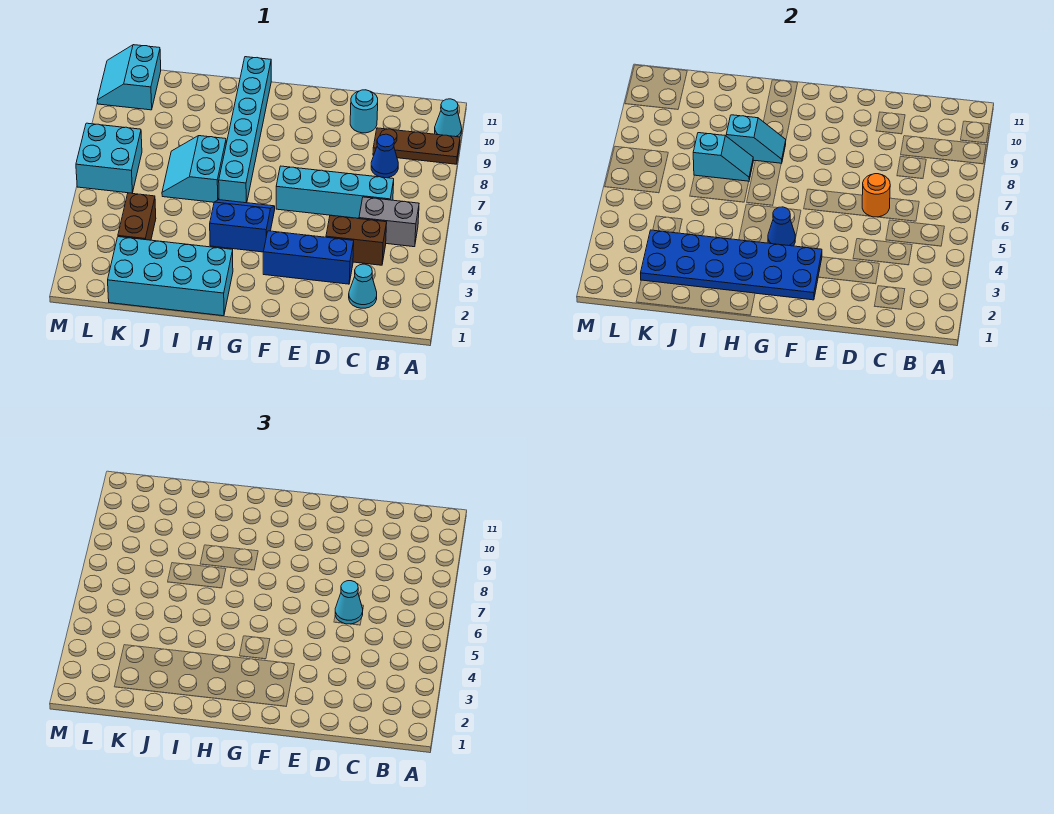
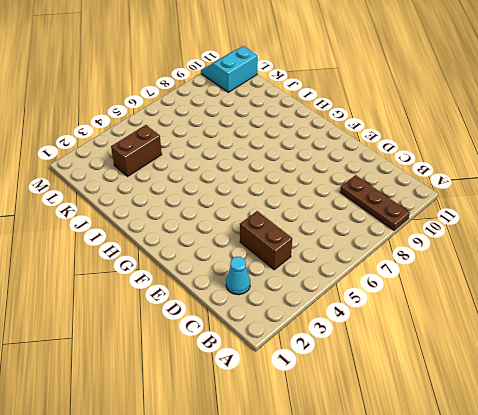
none -> cyan cone A10 level 1
none -> grey brick B5:C5 level 1
none -> cyan brick C6:F6 level 1

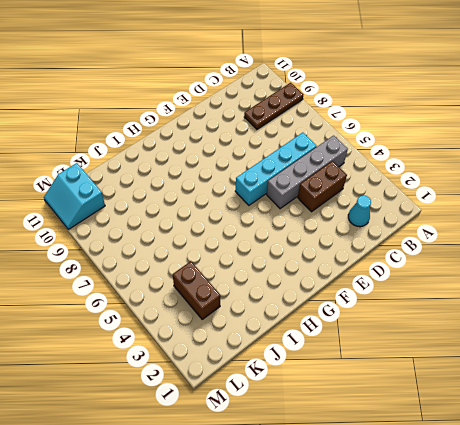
grey brick B5:E5 level 1 -> grey brick B5:C5 level 1
none -> cyan cone A10 level 1
none -> blue cone C8 level 1
none -> blue brick D3:F3 level 1

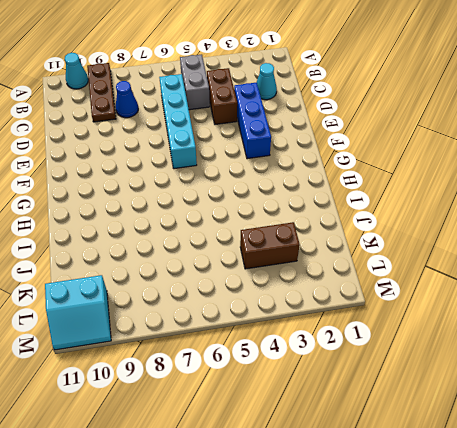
none -> cyan round brick D10 level 1
none -> blue slope G4:H5 level 1 top 4
none -> cyan brick H1:K2 level 1

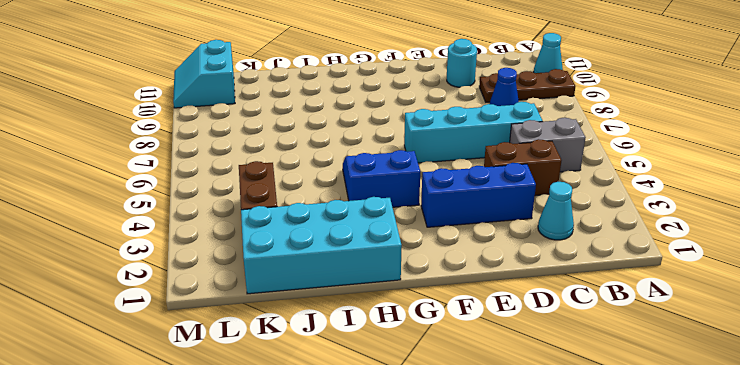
none -> cyan brick H6:H11 level 1
none -> cyan slope I6:J7 level 1 top I
none -> cyan brick L6:M7 level 1

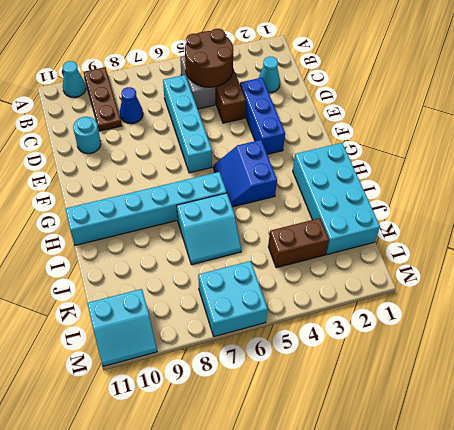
brown round brick B4:C5 level 2 -> none
none -> orange round brick D6 level 2
none -> blue plate F2:K3 level 2
none -> blue cone G4 level 2

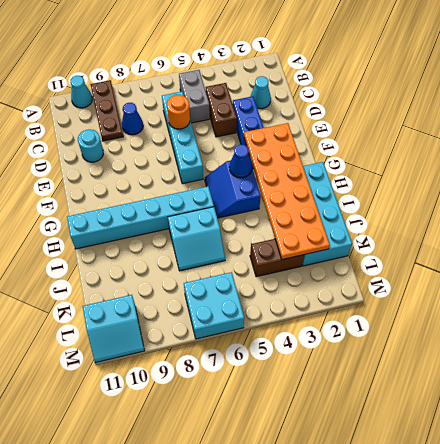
orange plate F2:K3 level 2 -> blue plate F2:K3 level 2
none -> cyan slope H8:I8 level 2 top I
none -> cyan slope I7:J7 level 2 top J
none -> cyan cone D6 level 3

